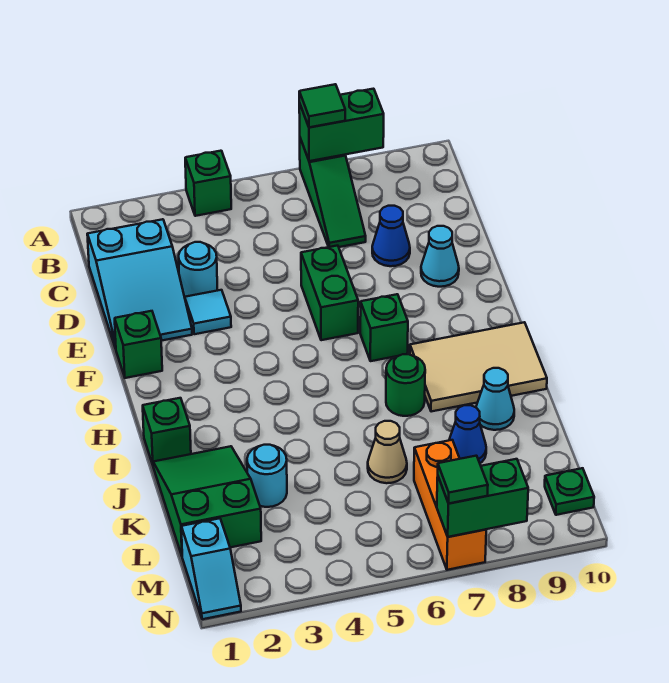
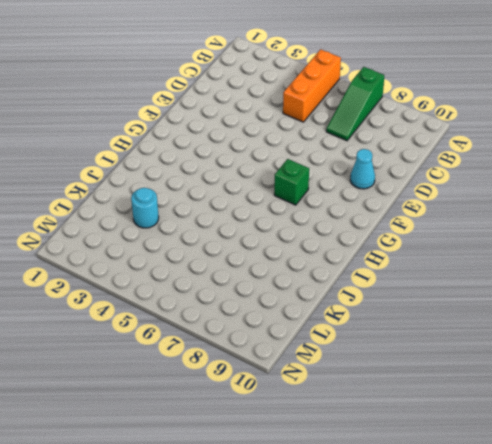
orange brick A5:C5 level 1 -> orange brick L7:N7 level 1
none -> green brick A4 level 1
none -> cyan slope C1:E2 level 1 top C
none -> cyan round brick D3 level 1

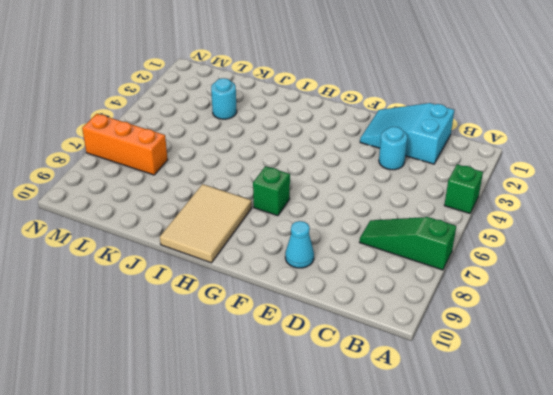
none -> blue cone D8 level 1
none -> cyan tile E3 level 1
none -> green brick E6:F6 level 1

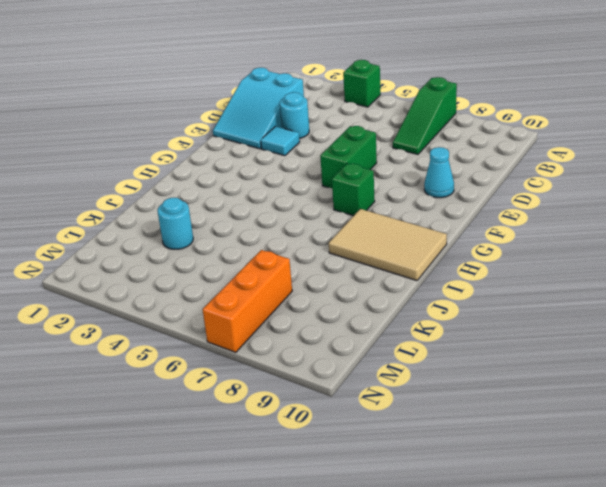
none -> blue cone D8 level 1
none -> green brick F1 level 1
none -> green brick I1 level 1

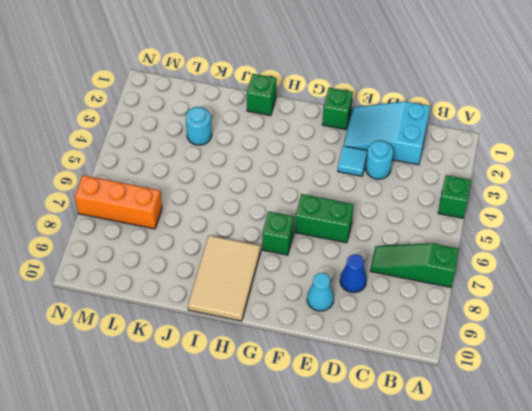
none -> green round brick I7 level 1
none -> green slope J1:L2 level 1 top L
none -> cyan cone J9 level 1

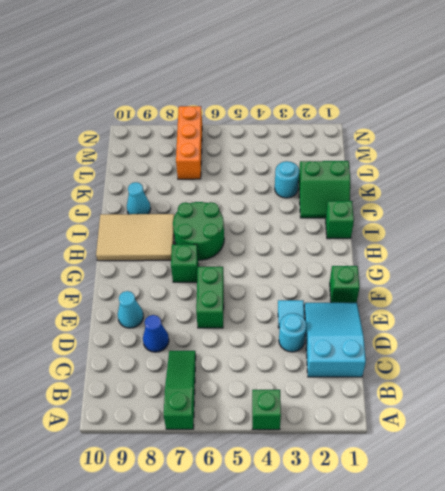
green round brick H6:I7 level 1 -> green round brick I7 level 1
green slope J1:K2 level 1 top K -> green slope J1:L2 level 1 top L
none -> tan cone K6 level 1
none -> blue cone K8 level 1
none -> cyan slope M1:N1 level 1 top M

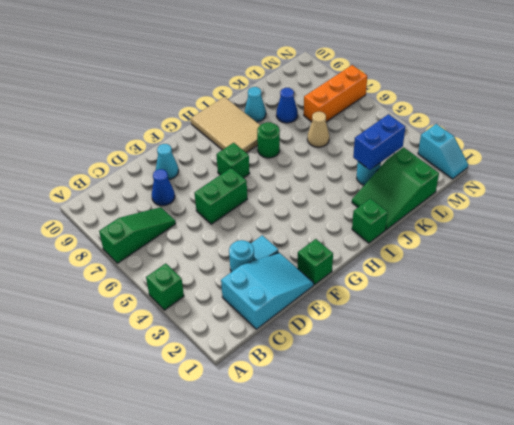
blue brick K3:L3 level 2 -> none
cyan slope N1:N2 level 1 top 2 -> cyan slope M1:N1 level 1 top M
none -> green plate M10 level 1
none -> green brick A7:A8 level 2
none -> green brick N7:N8 level 2

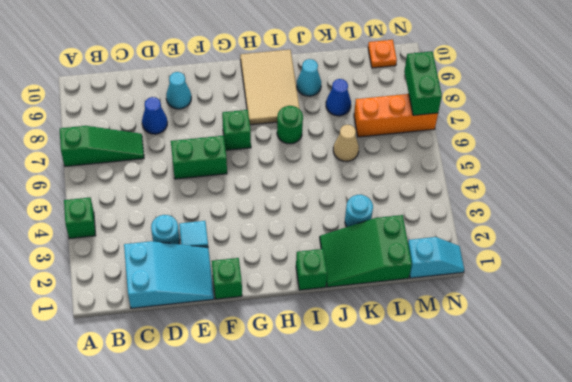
orange plate M10 level 1 -> green plate M10 level 1
none -> green brick A7:A8 level 2
none -> green tile A7 level 3
none -> green tile N7 level 3

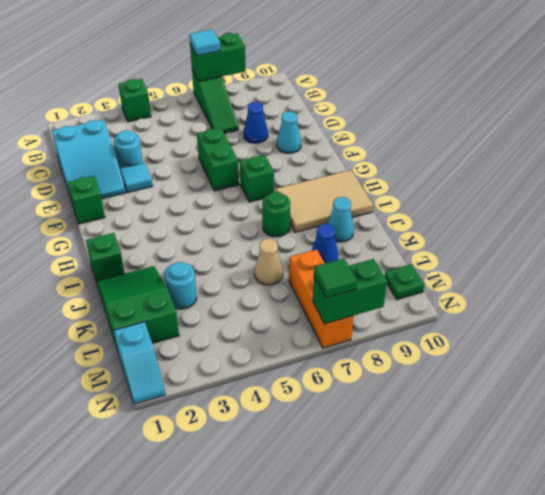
cyan tile A7 level 3 -> green tile A7 level 3

